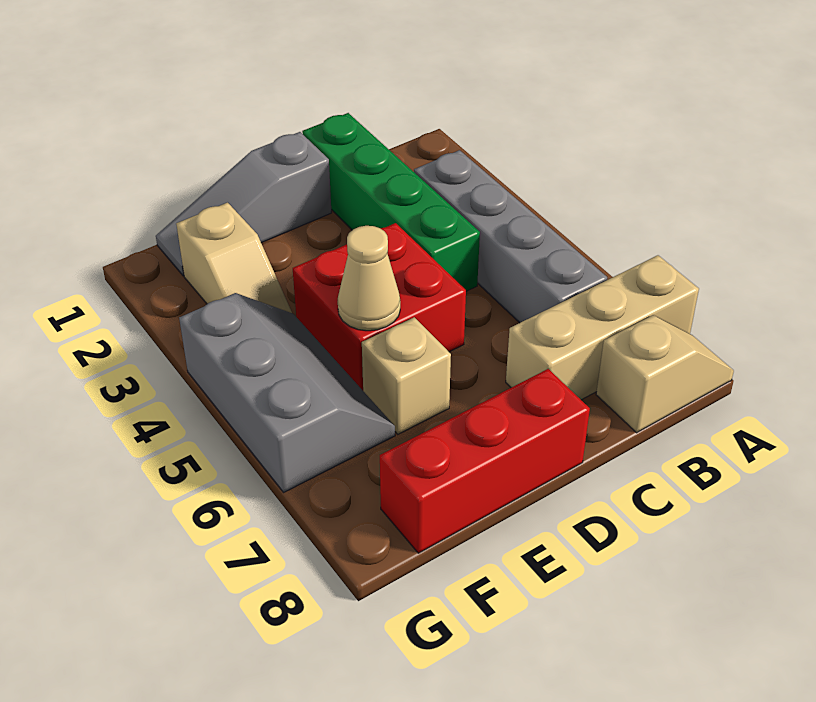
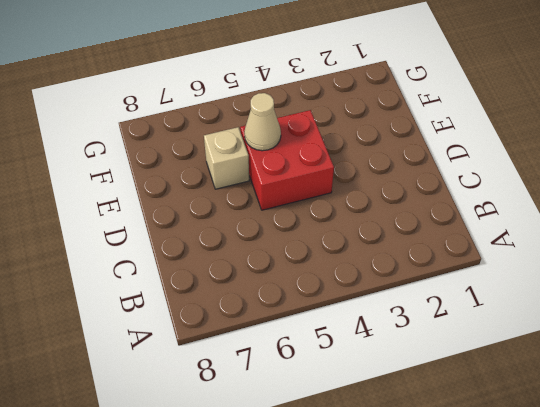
none -> tan brick A7:C7 level 1
none -> tan slope A8:B8 level 1 top B

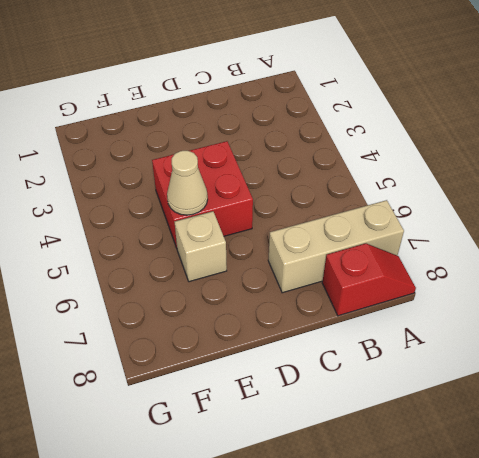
red slope A8:B8 level 1 top B -> tan slope A8:B8 level 1 top B
none -> grey brick B3:B6 level 1
none -> green brick C1:C4 level 1

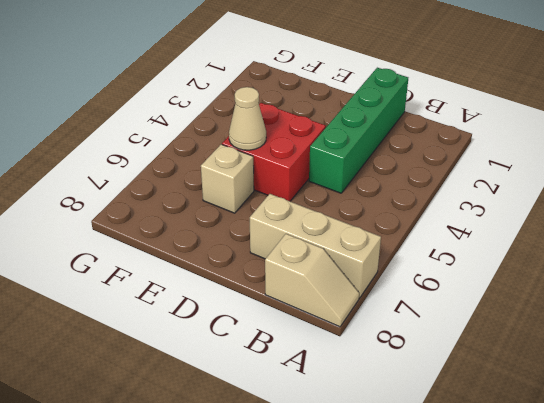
none -> grey brick B3:B6 level 1
none -> grey slope D1:F1 level 1 top D

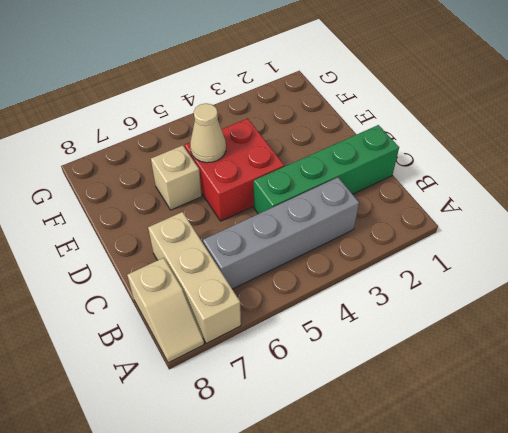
none -> grey slope D1:F1 level 1 top D
none -> red brick D8:F8 level 1

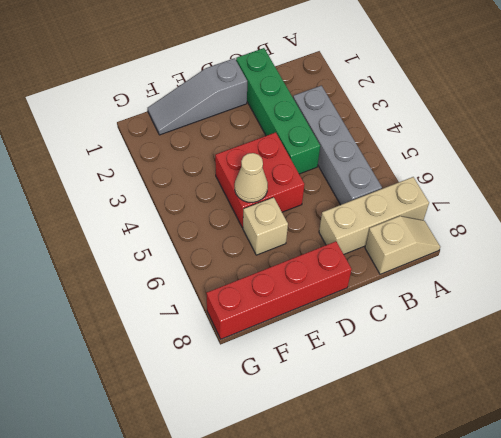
red brick D8:G8 level 1 -> red brick D8:F8 level 1
none -> tan slope F2:F3 level 1 top 2
none -> grey slope F4:G6 level 1 top G

